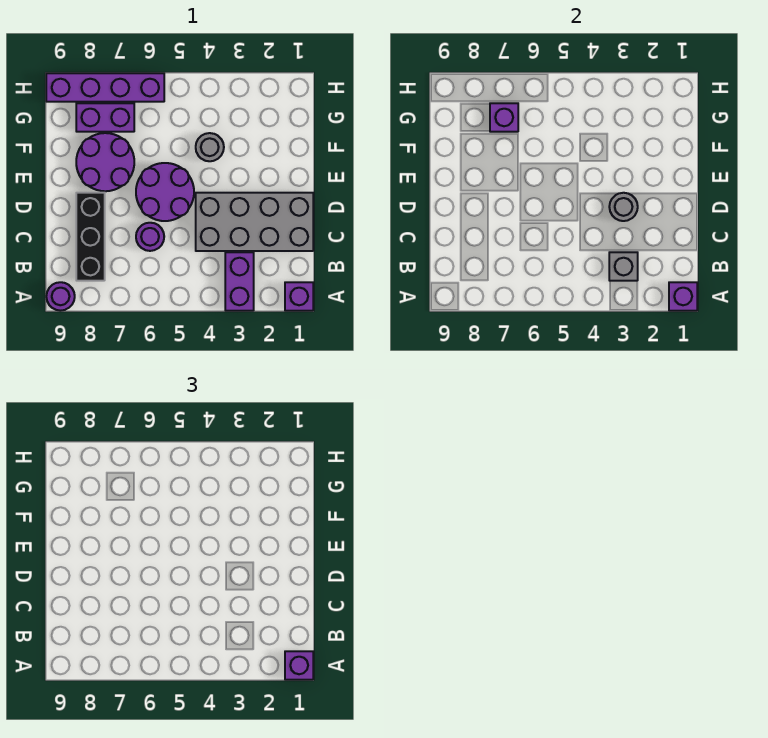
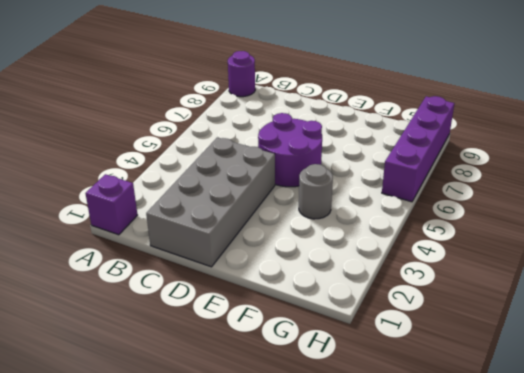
none -> purple brick A3:B3 level 1
none -> black brick B8:D8 level 1
none -> purple round brick C6 level 1

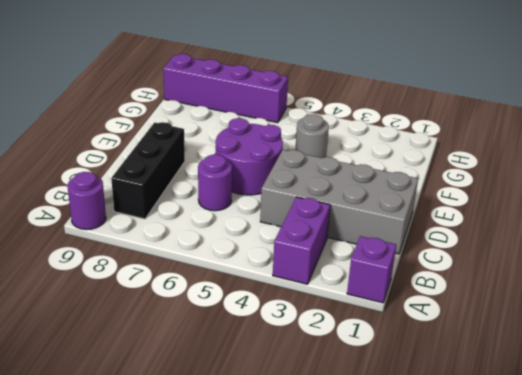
none -> purple round brick E7:F8 level 1
none -> purple brick G7:G8 level 1
none -> purple brick A1 level 2

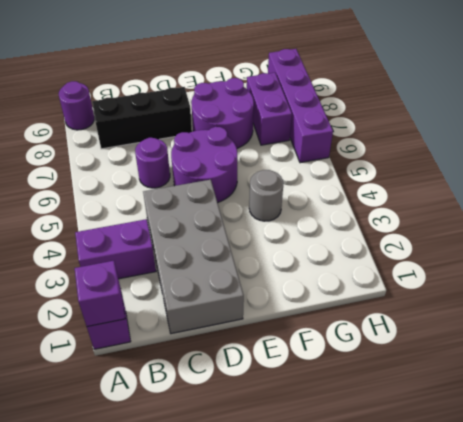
none -> grey brick B3 level 2
none -> grey round brick D3 level 2
none -> purple brick G7 level 2

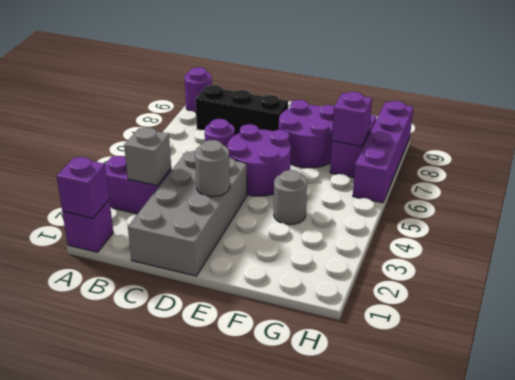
none -> purple brick A1 level 3

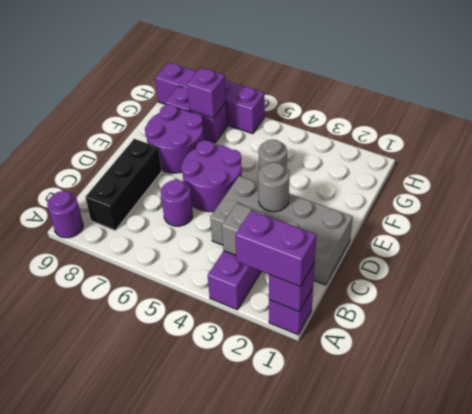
purple brick A1:A2 level 3 -> purple brick A1 level 3

